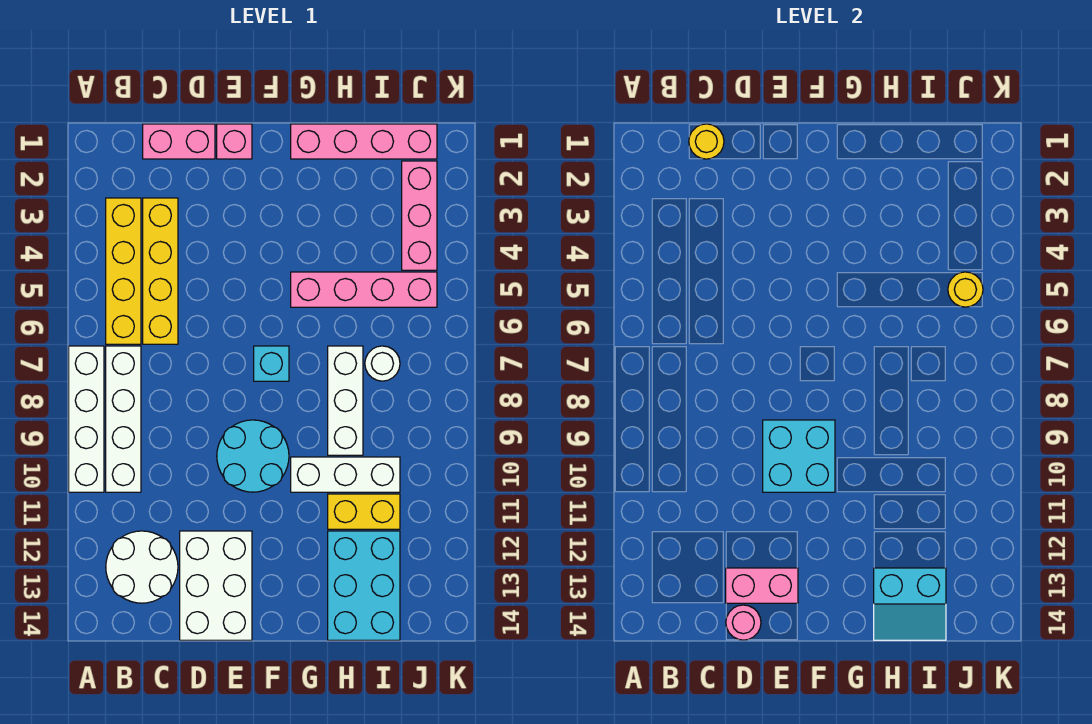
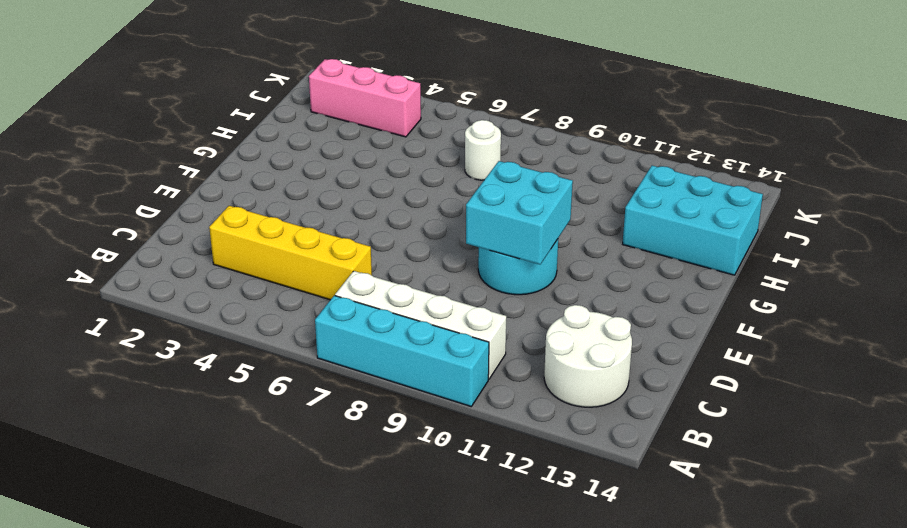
cyan brick A7:A10 level 1 -> white brick A7:A10 level 1
none -> yellow brick B3:B6 level 1
none -> pink brick C1:D1 level 1
none -> white brick D12:E14 level 1

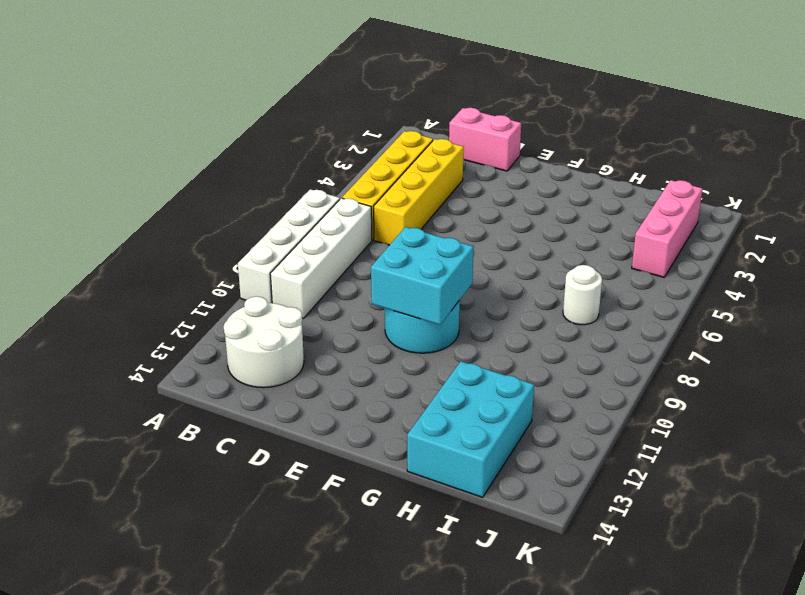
none -> white brick D12:E14 level 1
none -> pink brick E1 level 1
none -> cyan brick F7 level 1

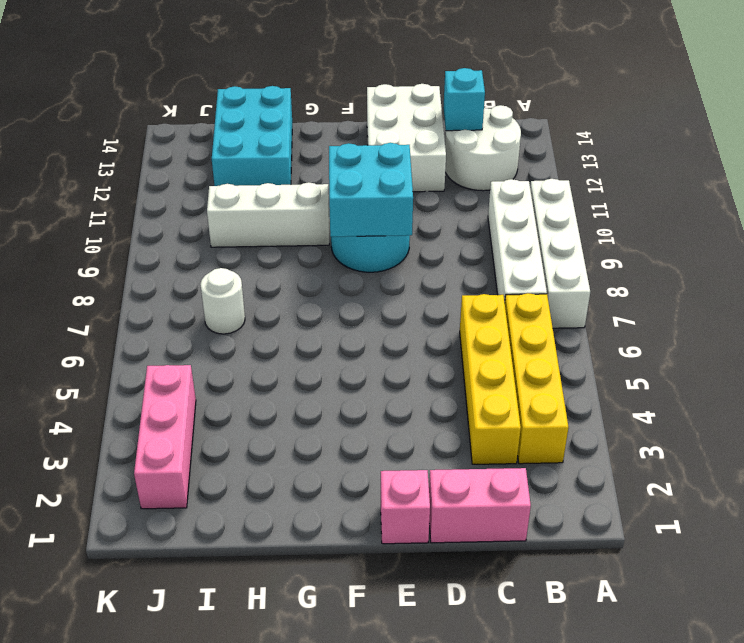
cyan brick C13 level 2 -> cyan brick F7 level 1
none -> pink brick G1:J1 level 1
none -> pink brick G5:J5 level 1
none -> white brick H7:H9 level 1

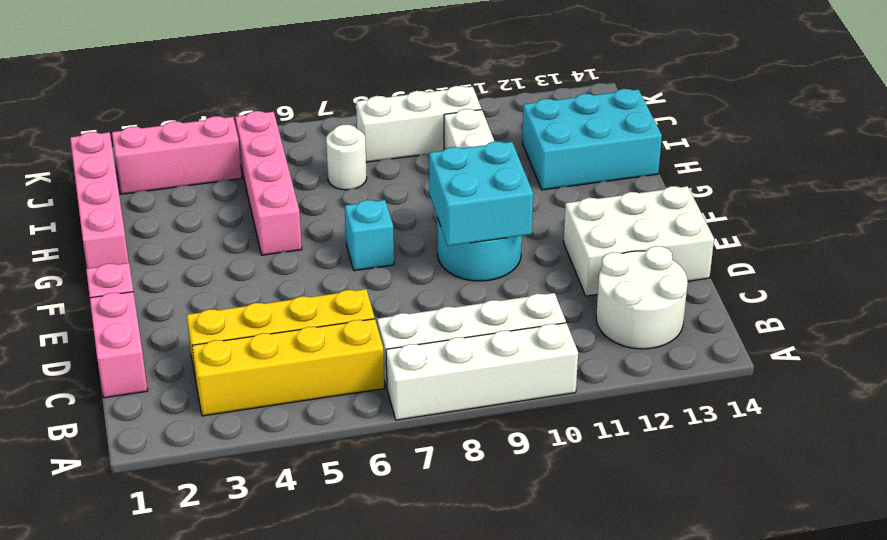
white brick J8:J10 level 1 -> white brick H7:H9 level 1
none -> yellow brick H11:I11 level 1
none -> yellow round brick C1 level 2
none -> pink brick D13:E13 level 2

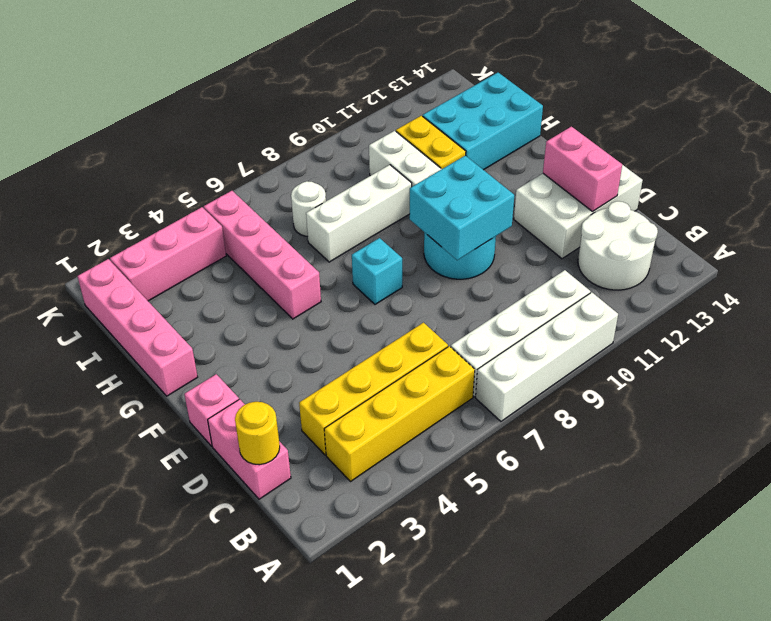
none -> pink round brick D14 level 2
none -> cyan slope H13:I14 level 2 top 13
none -> yellow round brick J5 level 2

